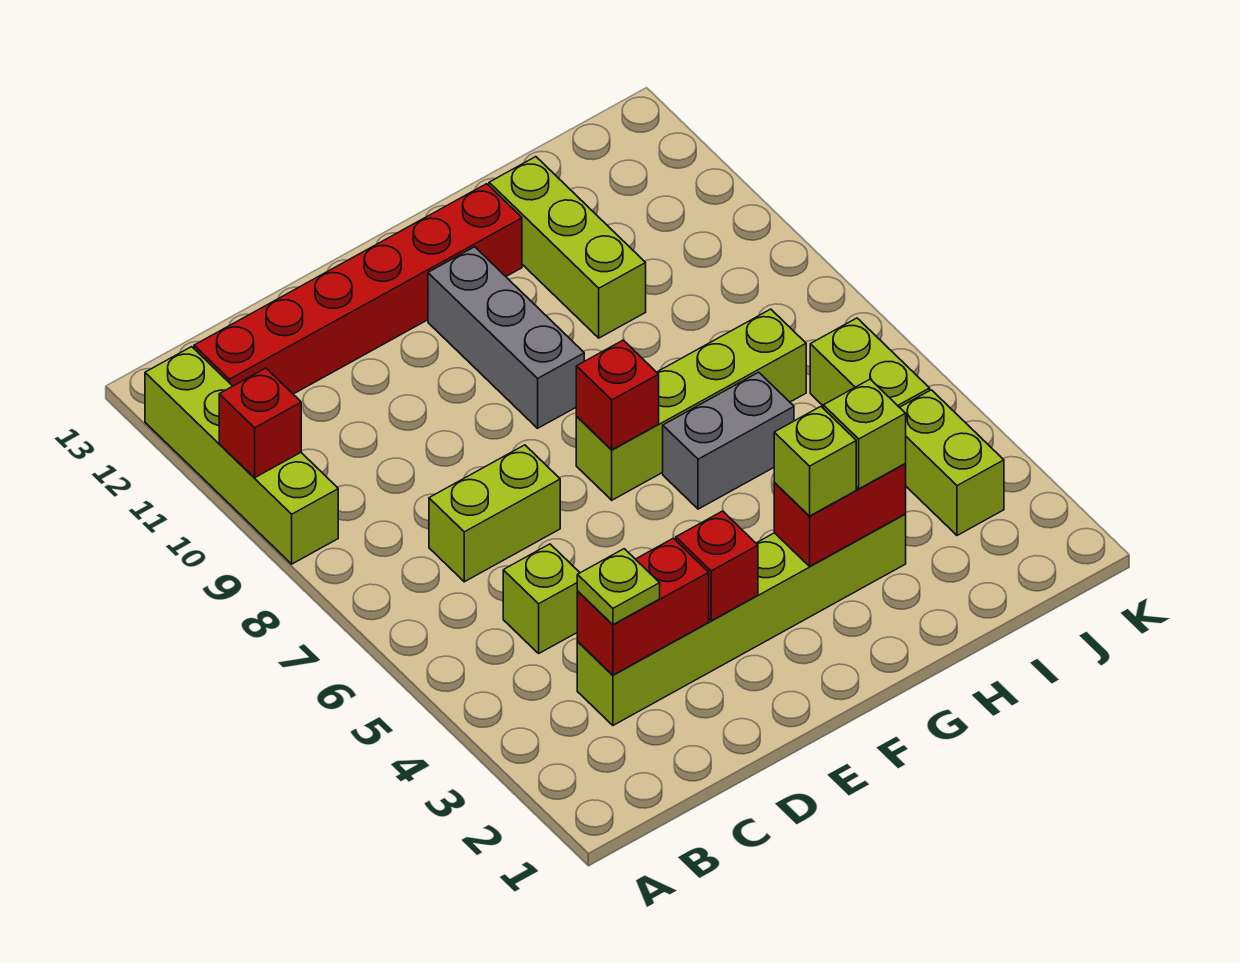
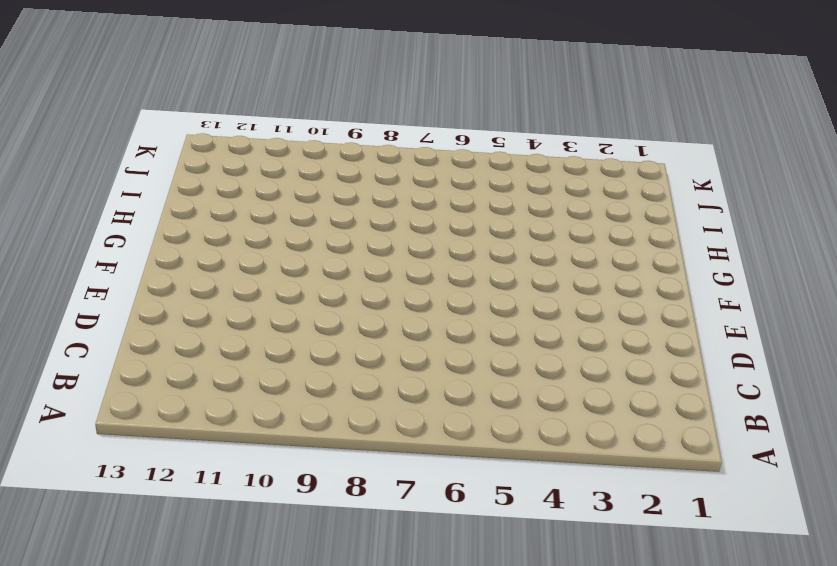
none -> lime brick A9:A12 level 1
none -> red brick B12:G12 level 1
none -> lime brick C3:H3 level 1

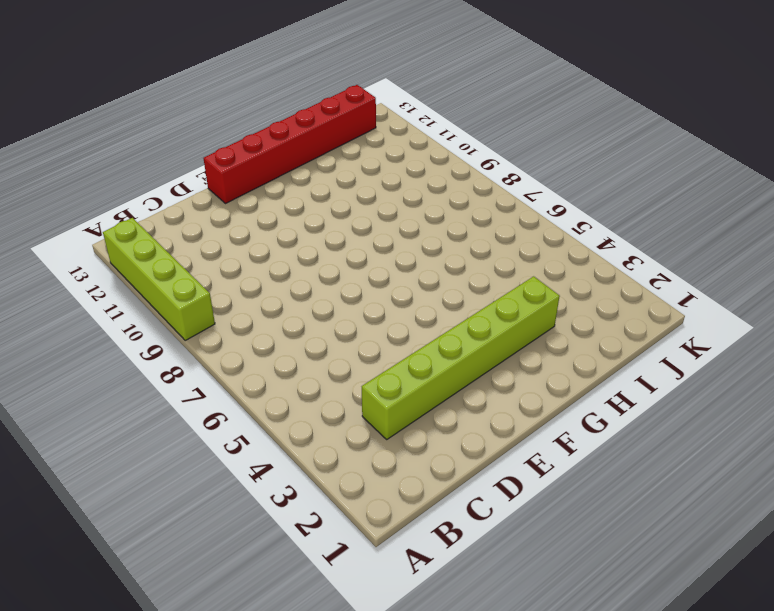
red brick E13:J13 level 1 -> red brick B12:G12 level 1
none -> lime brick C5 level 1
none -> lime brick C7:D7 level 1
none -> lime brick F7:I7 level 1

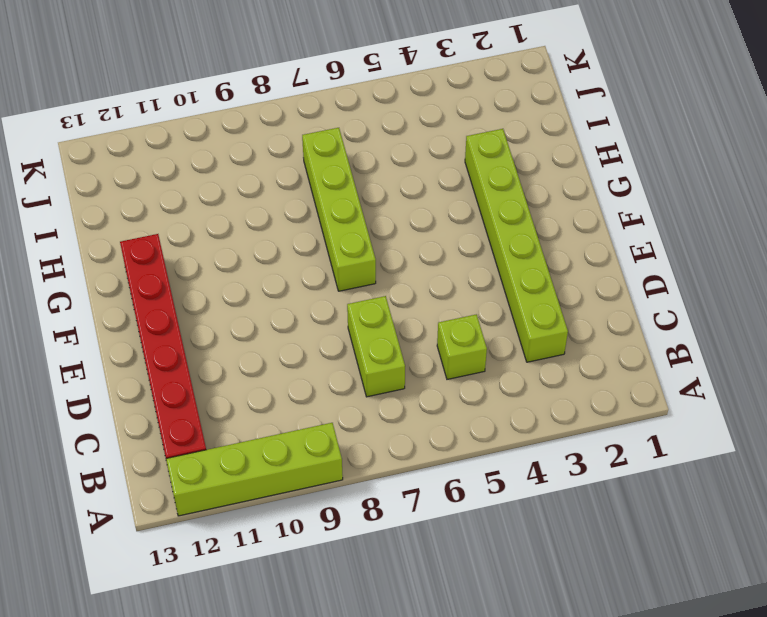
none -> grey brick F9:F11 level 1
none -> grey brick G6:H6 level 1
none -> lime brick H10:H12 level 1

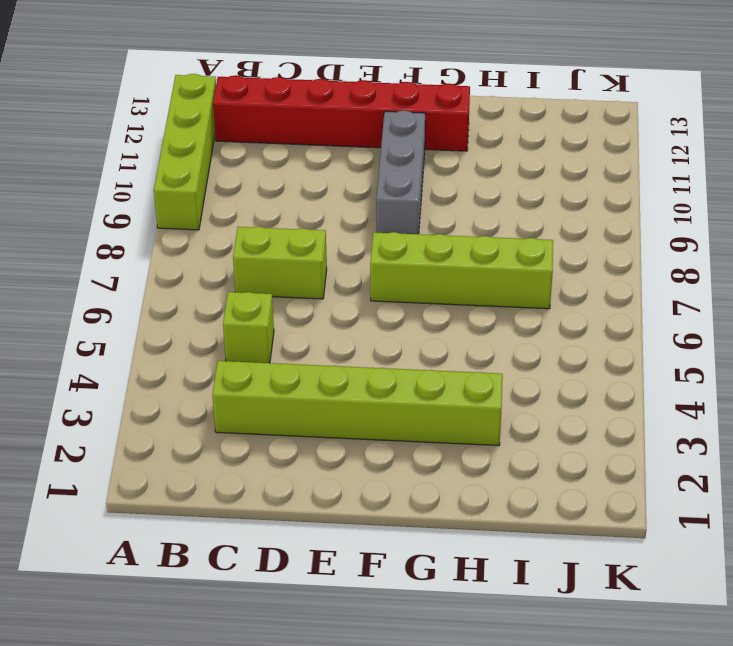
none -> grey brick G6:H6 level 1
none -> lime brick H10:H12 level 1
none -> lime brick J3:J4 level 1

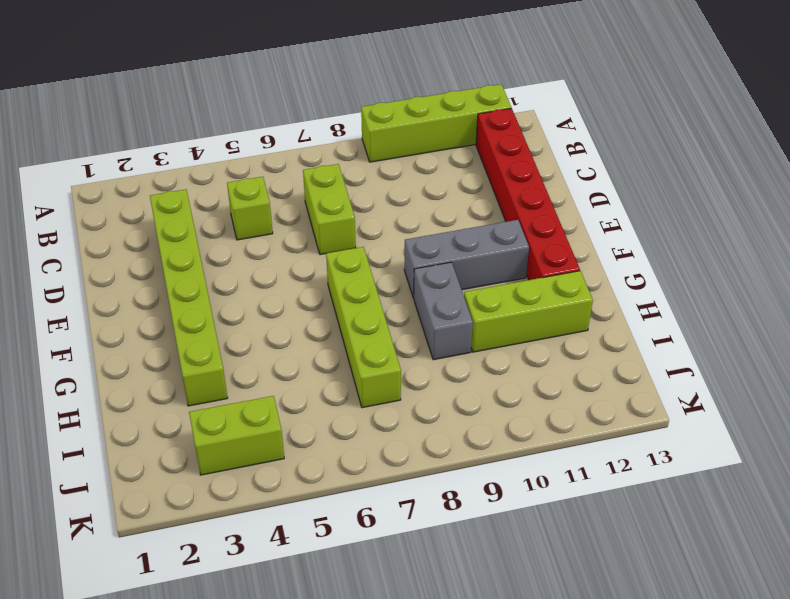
grey brick G9:H9 level 1 -> grey brick G6:H6 level 1
none -> lime brick J5:J6 level 1
none -> red brick A10 level 2
none -> red brick C3:D3 level 2

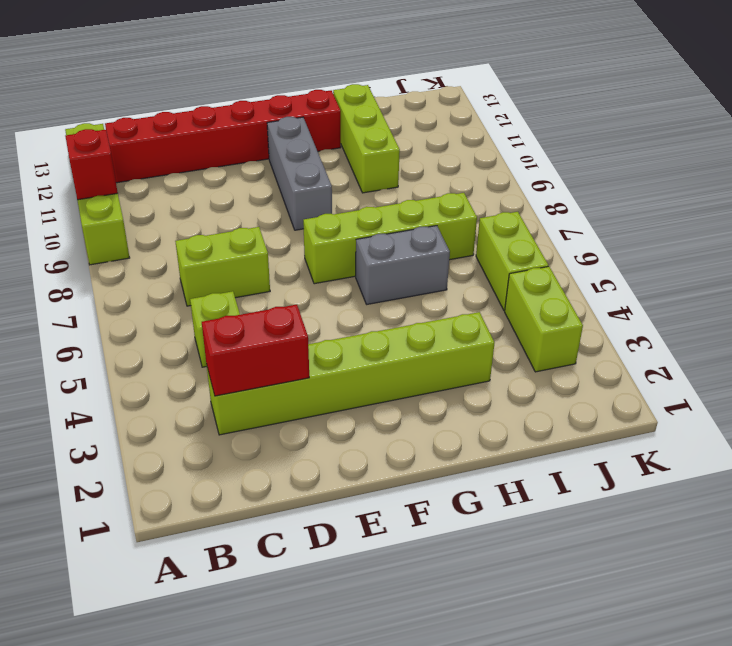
none -> red brick E3 level 2
none -> red brick F7 level 2
none -> red brick G3:H3 level 2

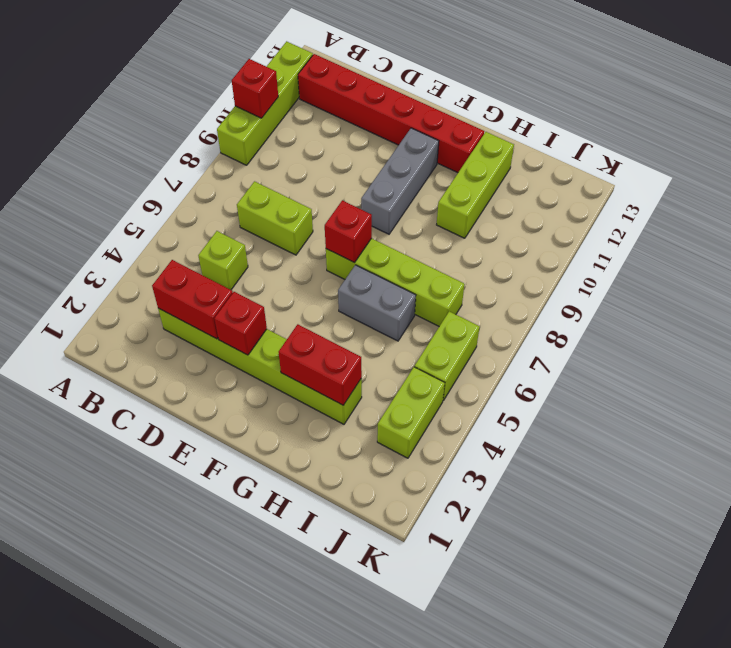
none -> lime plate C3 level 3
none -> lime brick G3 level 3
none -> lime brick H3 level 3

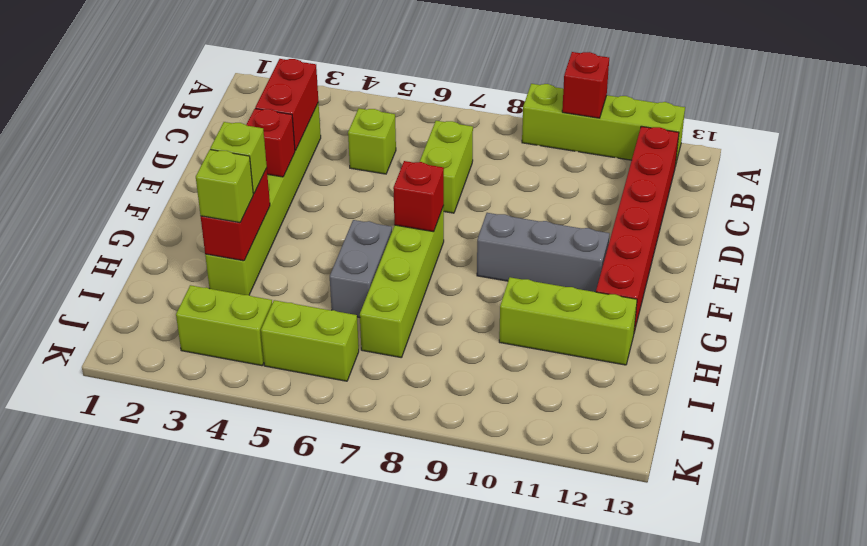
none -> lime plate C3 level 3

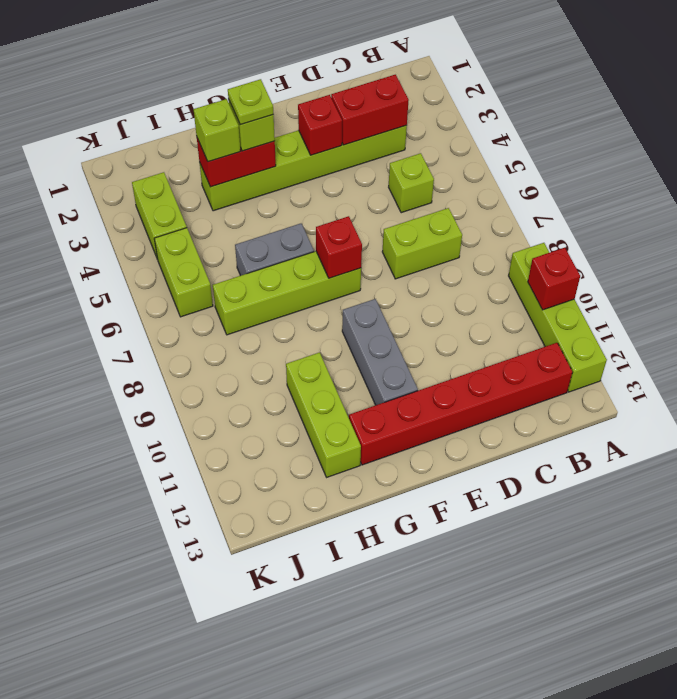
lime plate G3 level 4 -> lime plate C3 level 3

